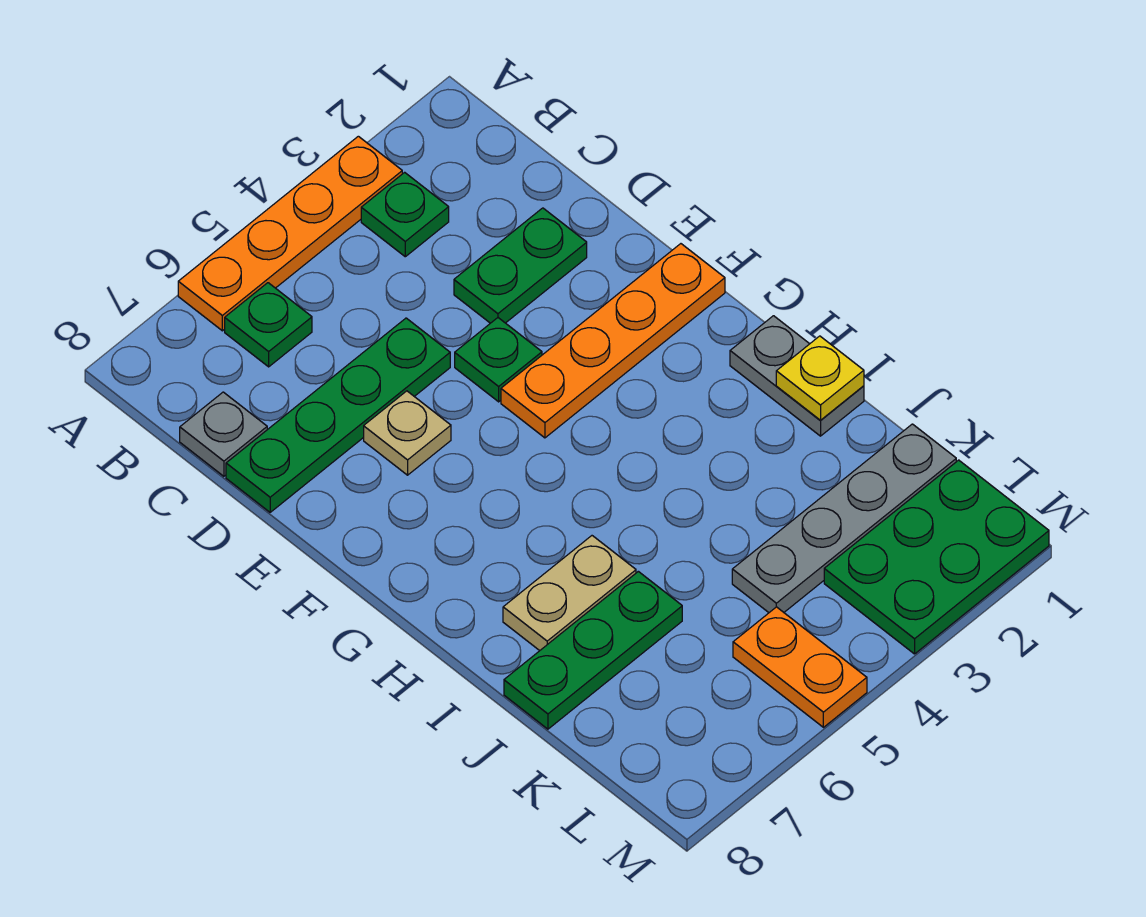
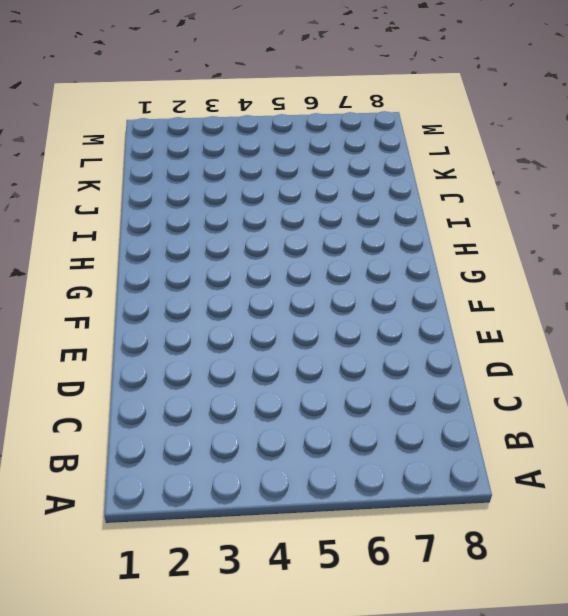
none -> orange plate A3:A6 level 1
none -> green plate B3 level 1
none -> green plate B6 level 1

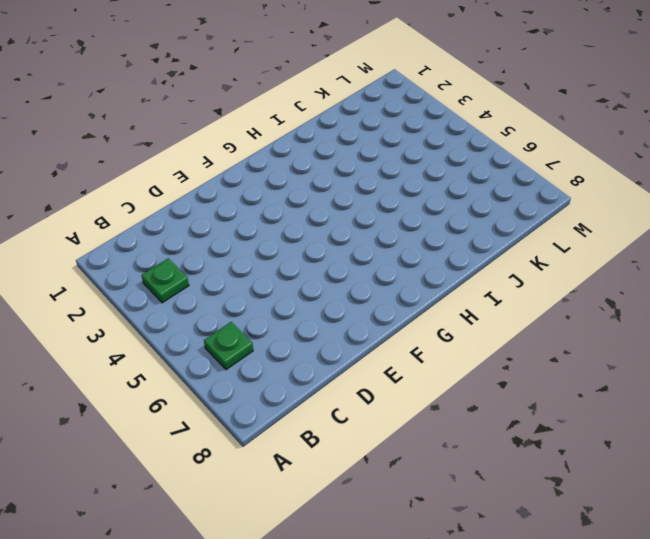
none -> orange plate A3:A6 level 1
none -> grey plate C8 level 1
none -> green plate D2:D3 level 1

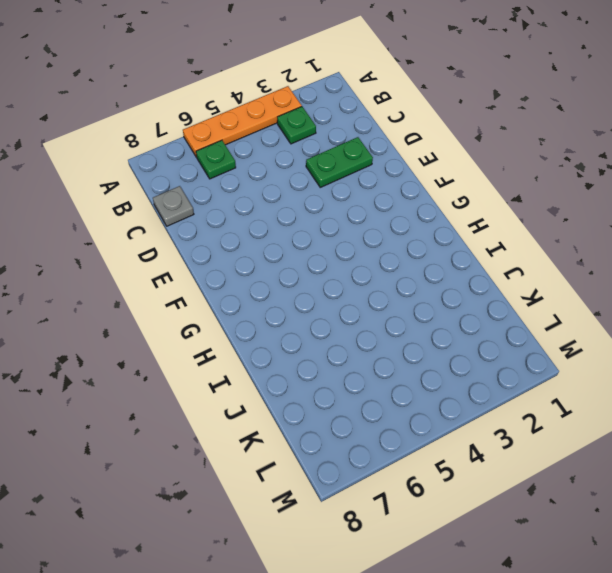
none -> green plate D5:D8 level 1
none -> green plate E4 level 1
none -> tan plate E6 level 1

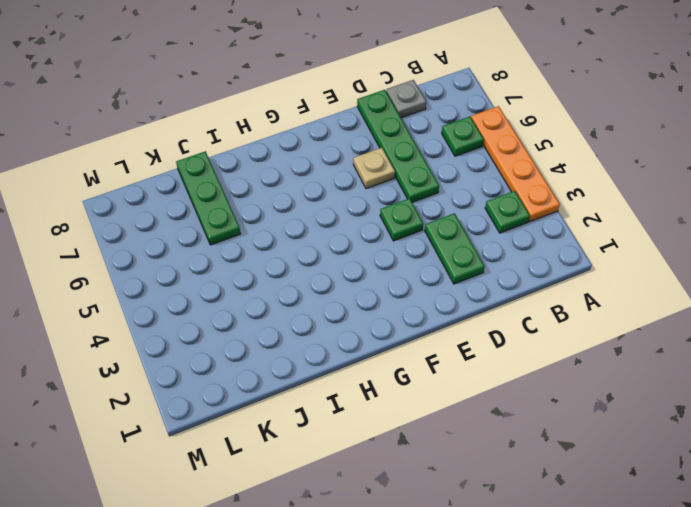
none -> orange plate F1:F4 level 1
none -> grey plate H1:I1 level 1
none -> tan plate I6:I7 level 1

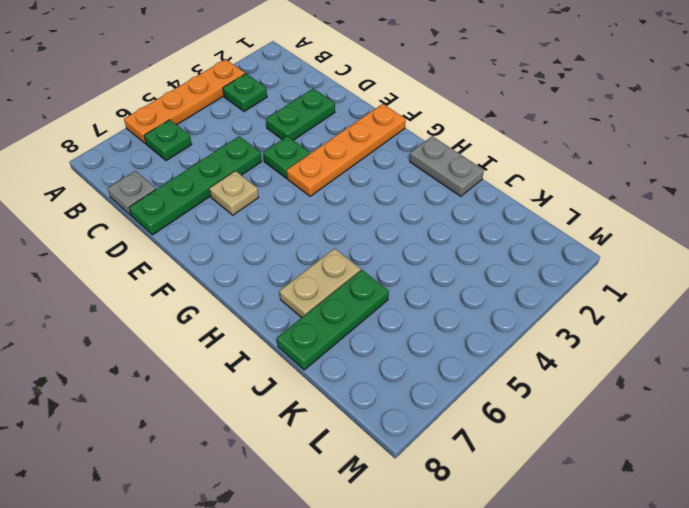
none -> grey plate K1:K4 level 1
none -> green plate L1:M3 level 1
none -> orange plate L5:M5 level 1

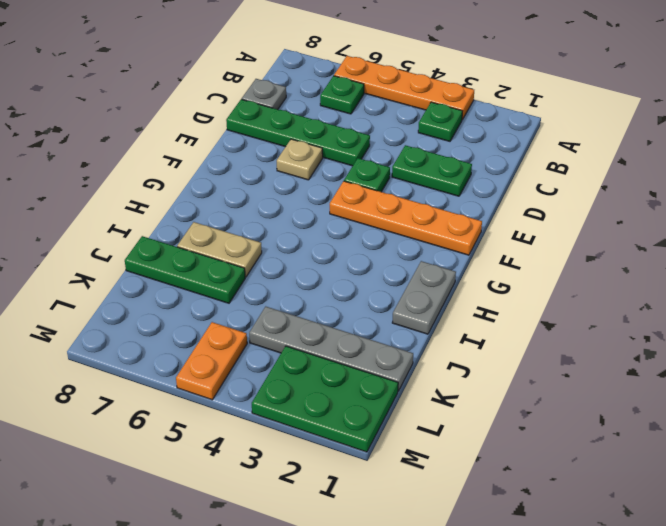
none -> yellow plate I1 level 2

